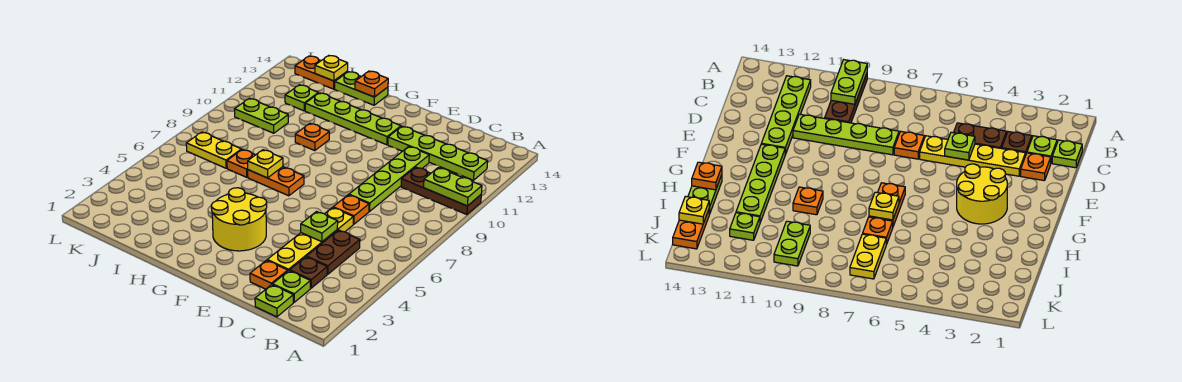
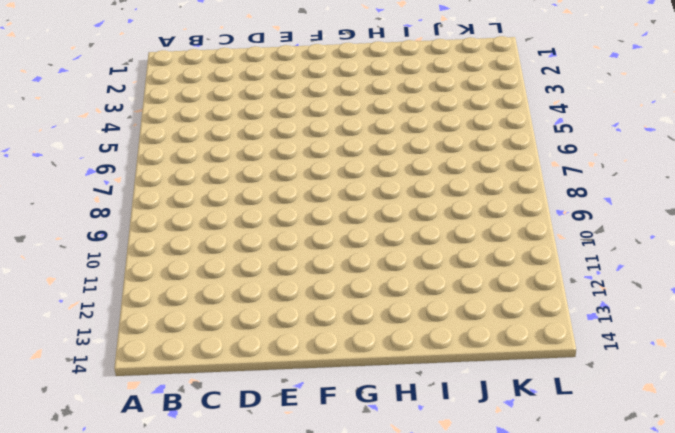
none -> brown plate A10:C10 level 1
none -> lime plate B12:E12 level 1
none -> lime plate C1 level 1

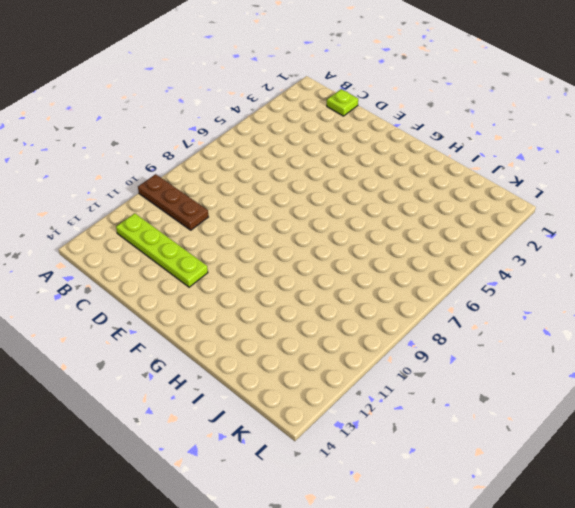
none -> lime plate C2 level 1
none -> brown plate C3 level 1
none -> brown plate C4:C5 level 1

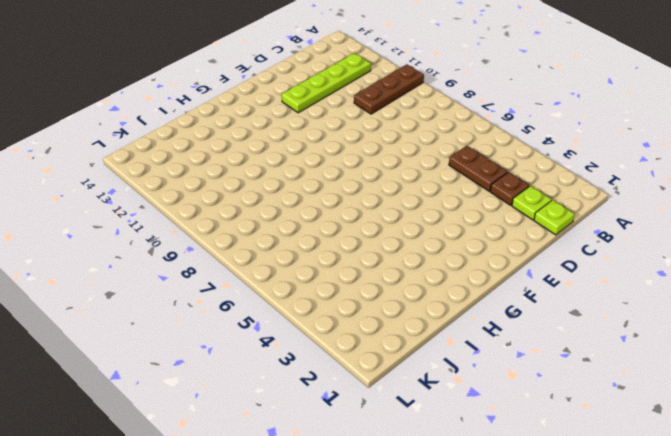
none -> orange plate D2 level 1
none -> yellow plate D3:D6 level 1
none -> orange plate D7 level 1

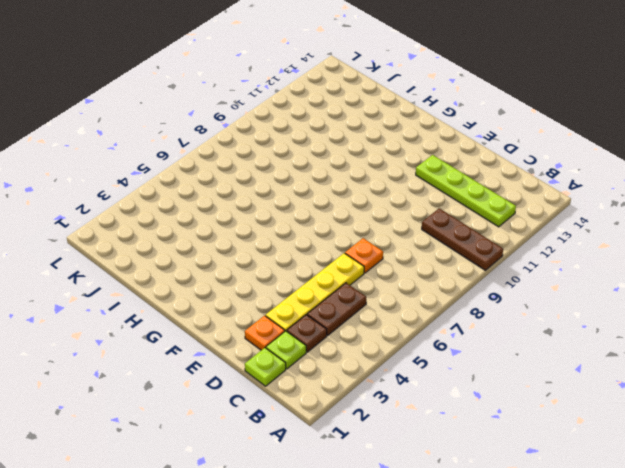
none -> lime plate D8:D11 level 1
none -> yellow round brick F3:G4 level 1
none -> lime plate F12:I12 level 1

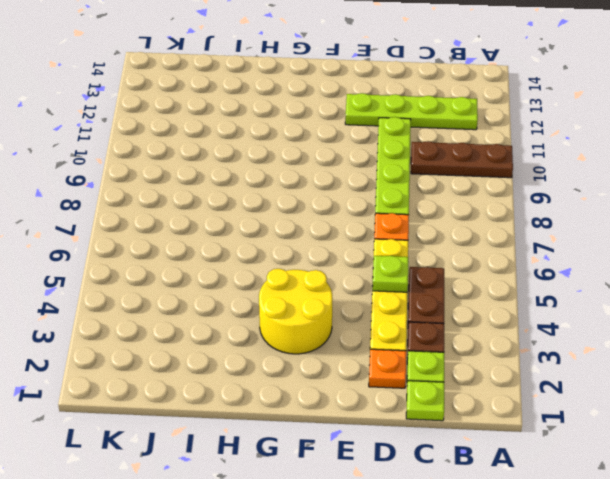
none -> lime plate F12:I12 level 1
none -> orange plate G7:H7 level 1
none -> orange plate H10 level 1

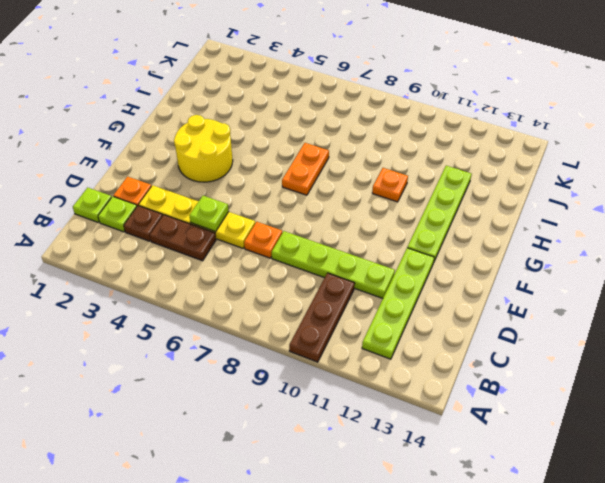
none -> lime plate H14:I14 level 1
none -> orange plate I7 level 1
none -> yellow plate J7:K7 level 1

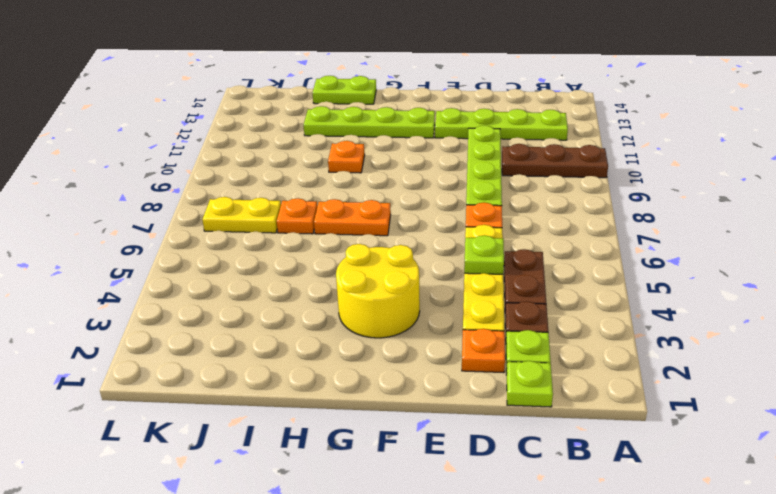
none -> lime plate J10:K10 level 1
none -> lime plate J12 level 1
none -> orange plate J14:K14 level 1

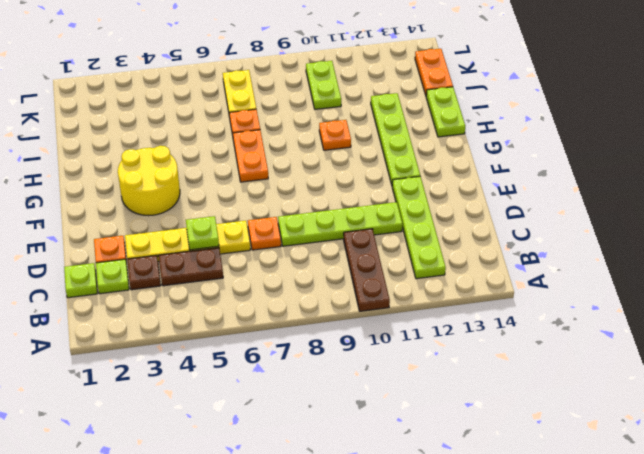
none -> lime plate J12 level 1
none -> lime plate A10:B10 level 2
none -> yellow plate H7 level 2

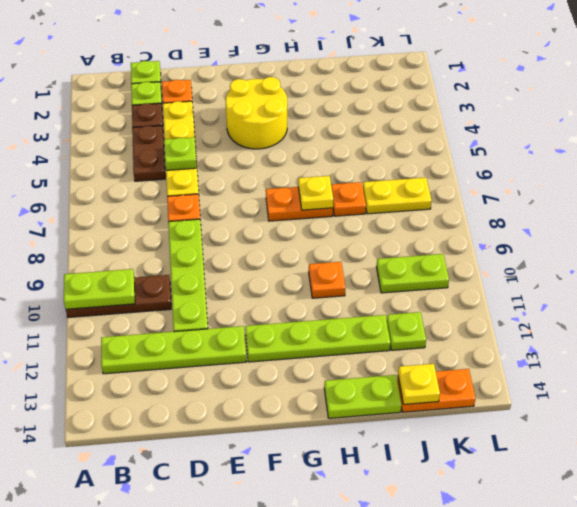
none -> orange plate H14 level 2

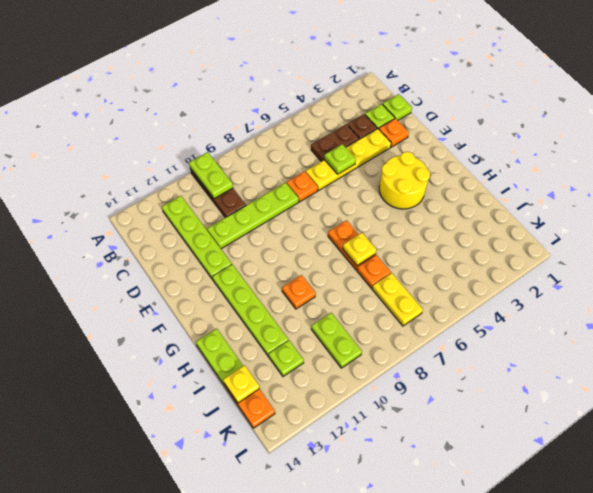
none -> orange plate H14 level 2

